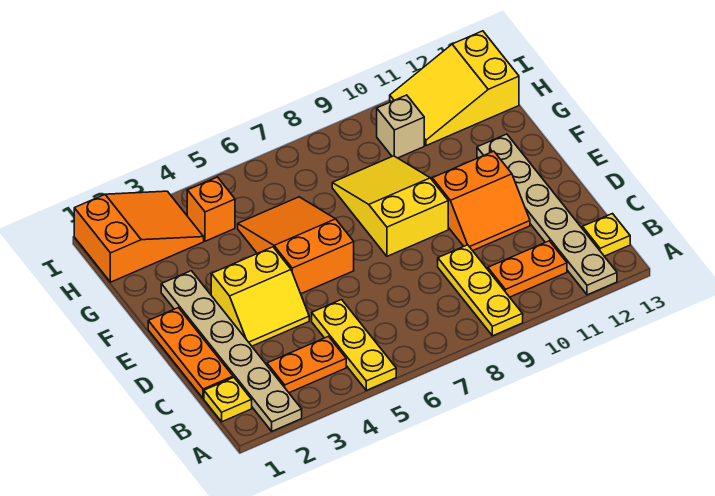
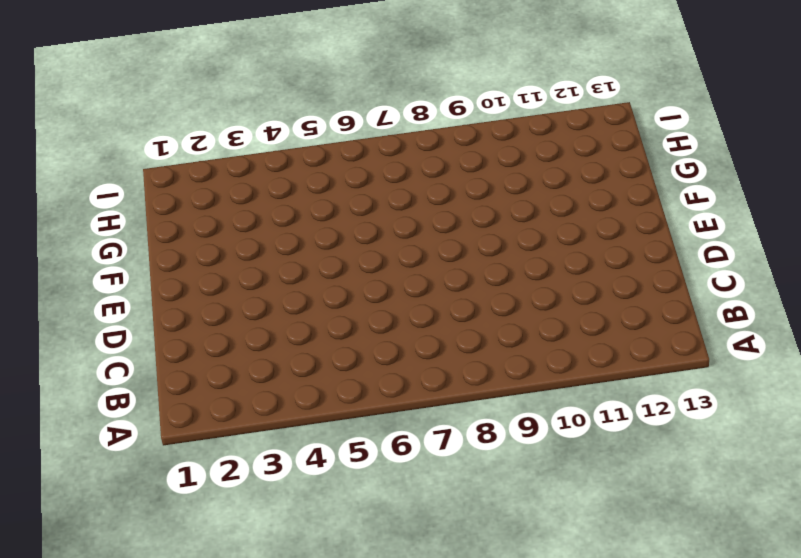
none -> tan plate A2:F2 level 1
none -> yellow plate A5:C5 level 1
none -> yellow plate A9:C9 level 1

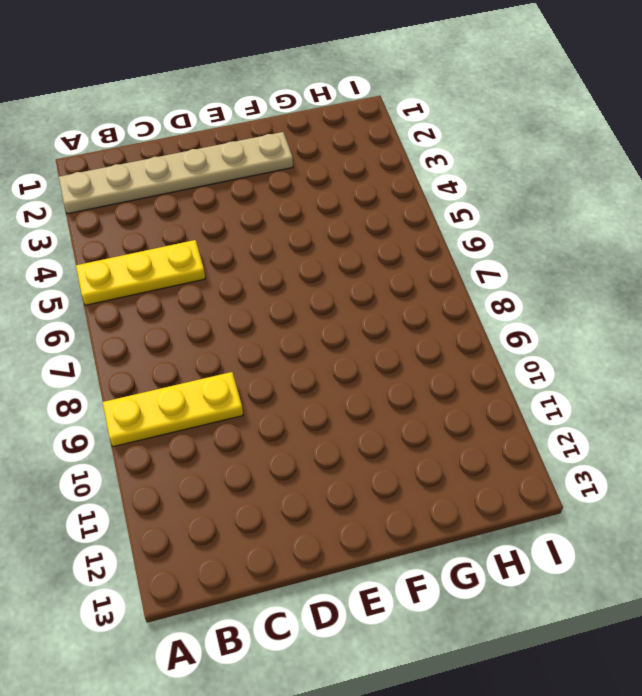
none -> tan plate A12:F12 level 1
none -> yellow plate B1 level 1
none -> orange plate B3:B4 level 1

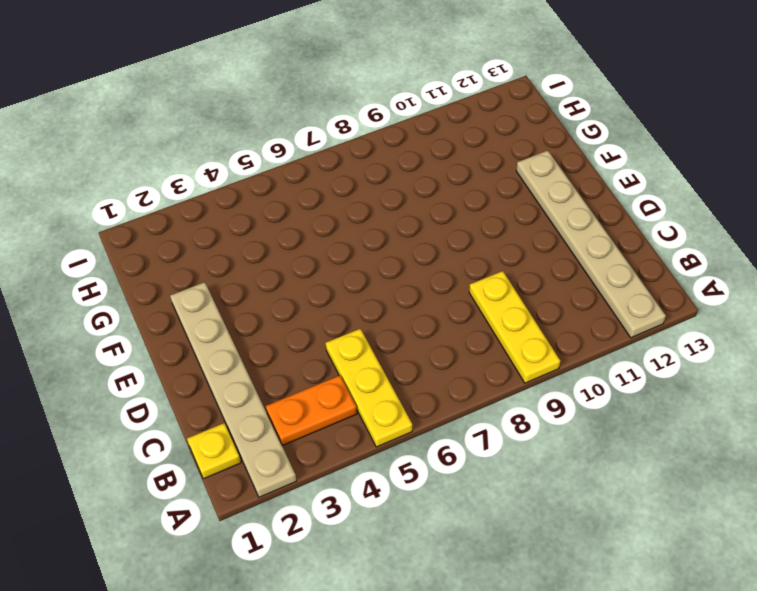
none -> orange plate B10:B11 level 1
none -> yellow plate B13 level 1
none -> orange plate C1:E1 level 1

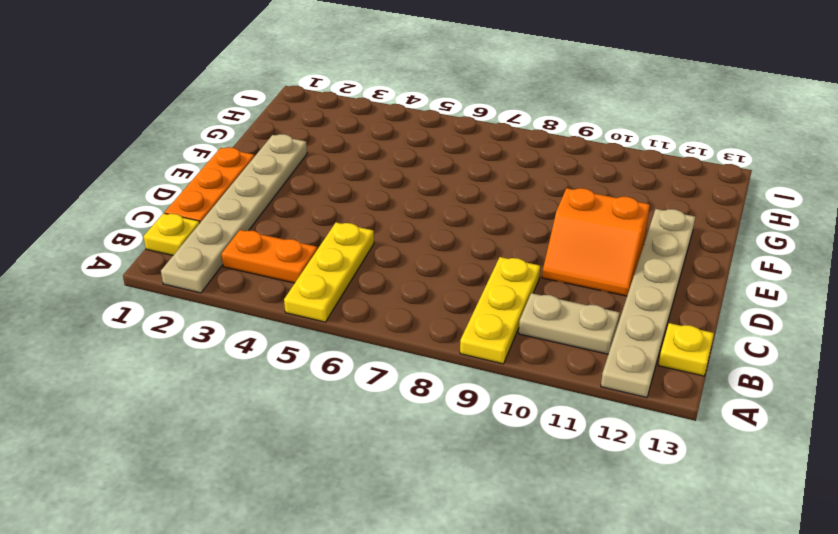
tan plate B10:B11 level 1 -> orange plate B10:B11 level 1
none -> yellow slope D3:E4 level 1 top E
none -> orange slope E5:G6 level 1 top E
none -> yellow slope E8:G9 level 1 top E

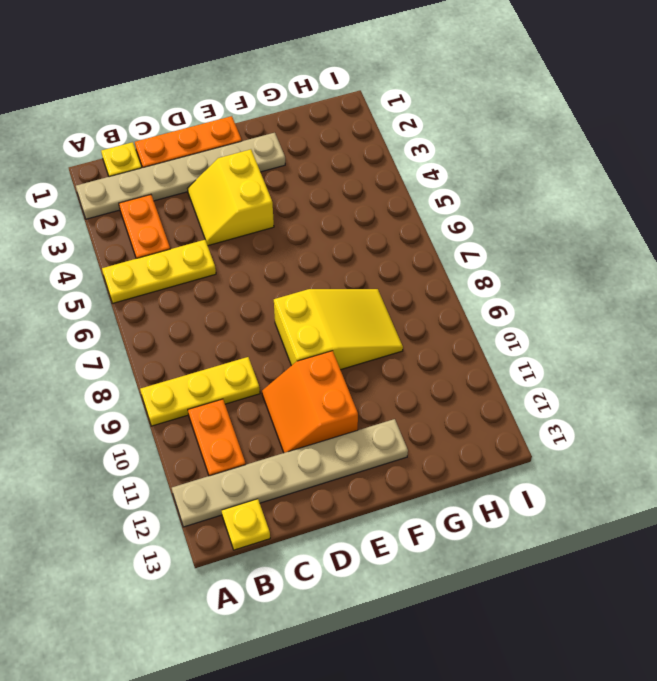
none -> orange slope E5:G6 level 1 top E
none -> orange slope H1:I3 level 1 top 1
none -> orange brick H4 level 1

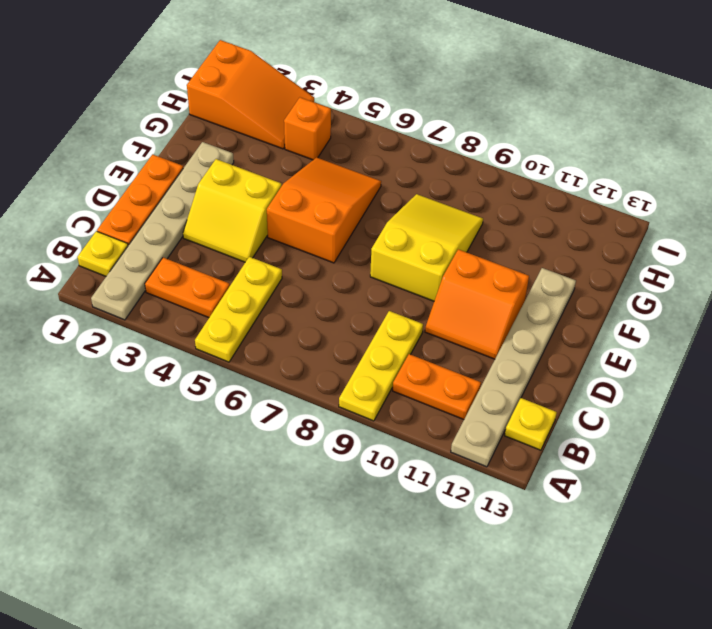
none -> tan brick H10 level 1
none -> yellow slope H11:I13 level 1 top 13

